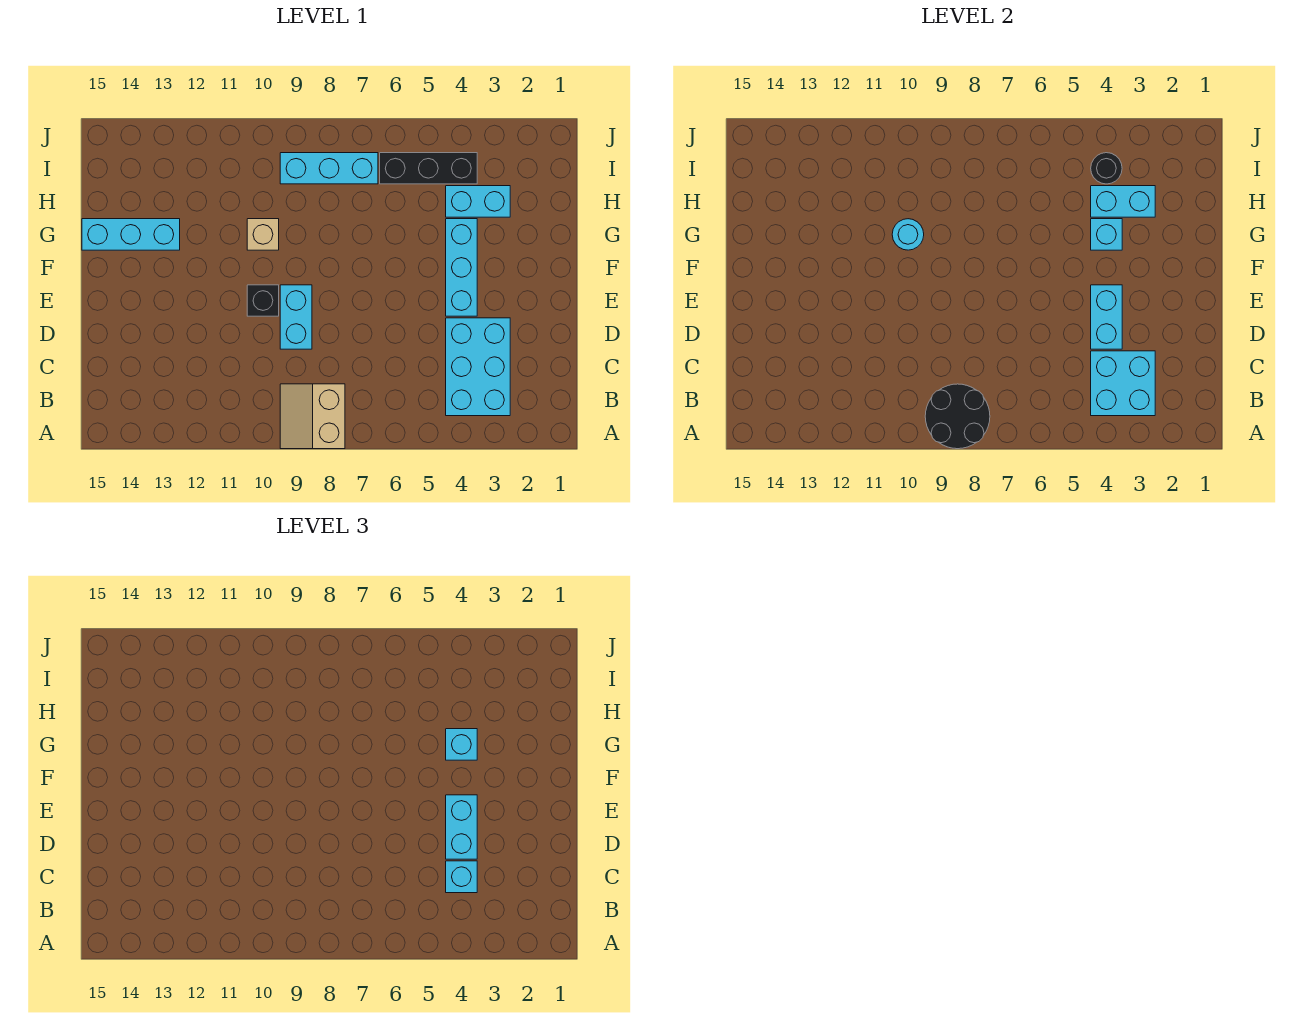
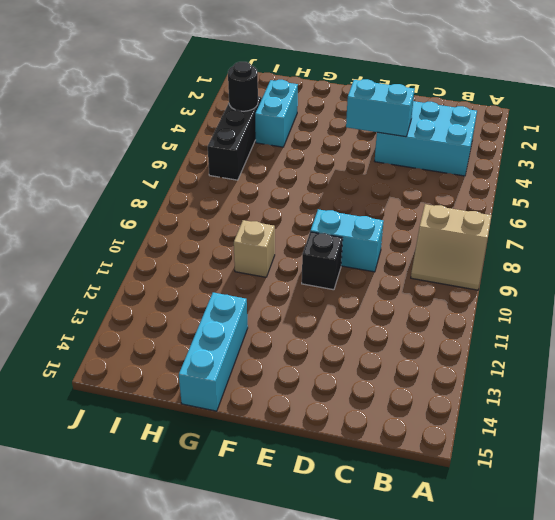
none -> cyan brick E4:G4 level 1
none -> cyan brick I7:I9 level 1
none -> black round brick A8:B9 level 2

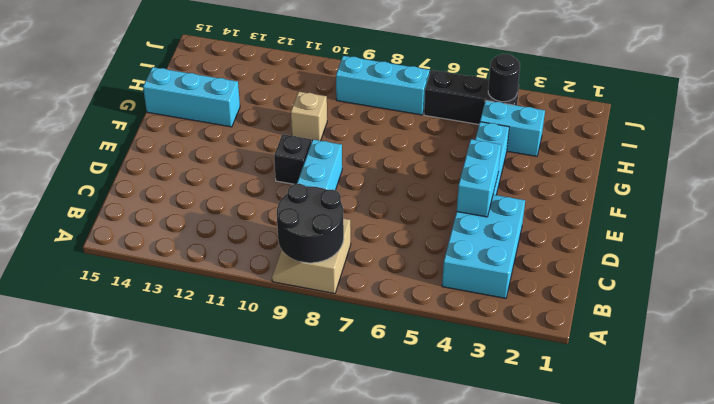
none -> cyan brick B3:C4 level 2
none -> cyan brick G4 level 2
none -> cyan round brick G10 level 2

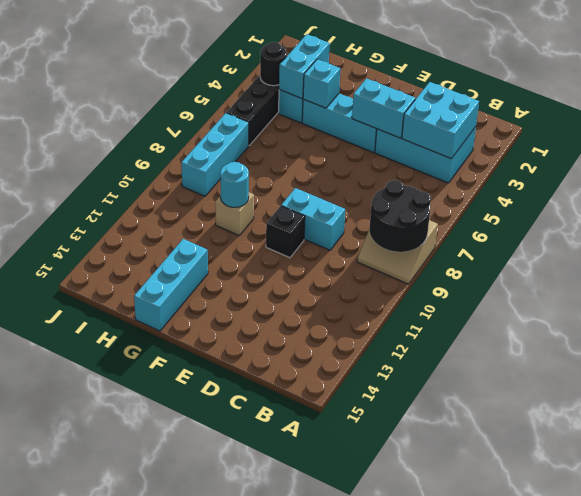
none -> cyan brick C4 level 3
none -> cyan brick D4:E4 level 3
none -> cyan brick G4 level 3

